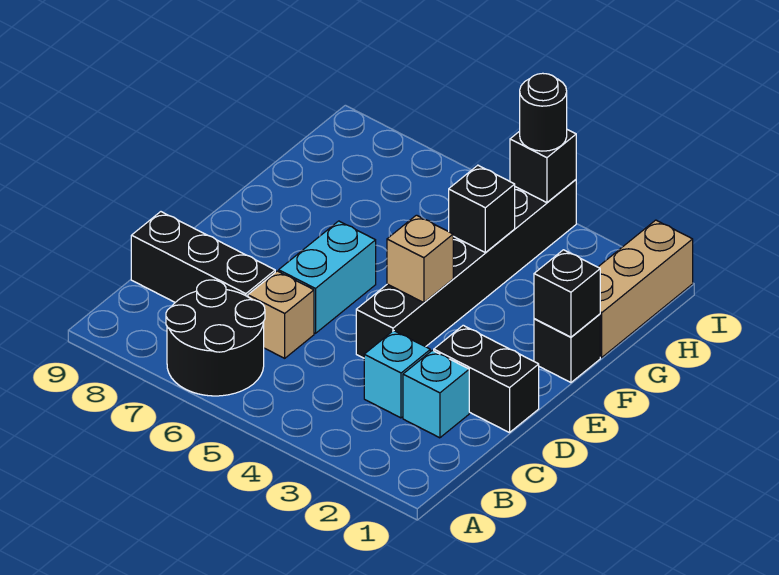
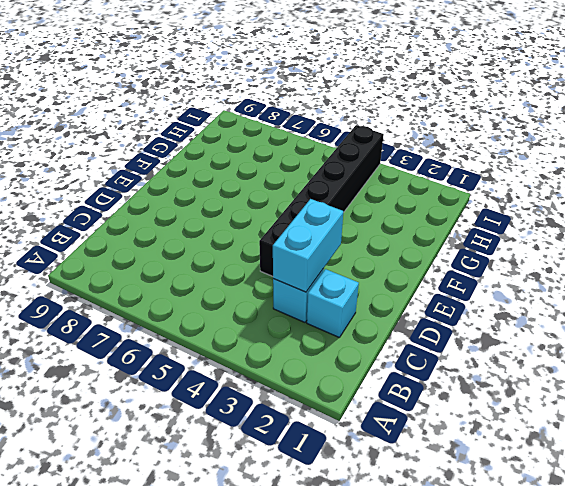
cyan brick C3:D3 level 2 -> cyan brick D6:E6 level 1
none -> black round brick A6:B7 level 1
none -> tan brick C6 level 1
none -> black brick C7:C9 level 1

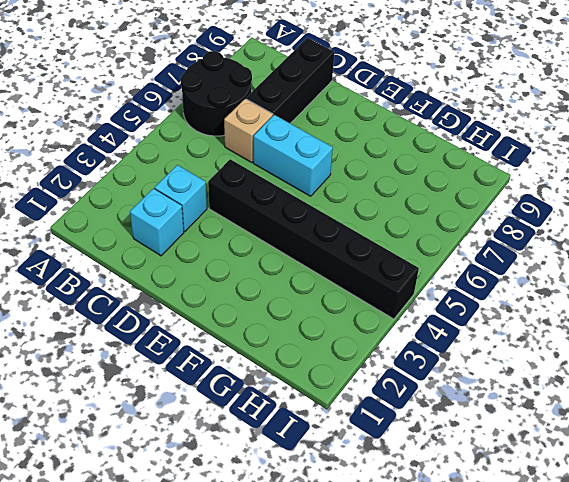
none -> black brick D1:D2 level 1
none -> black brick F1 level 1
none -> tan brick G1:I1 level 1

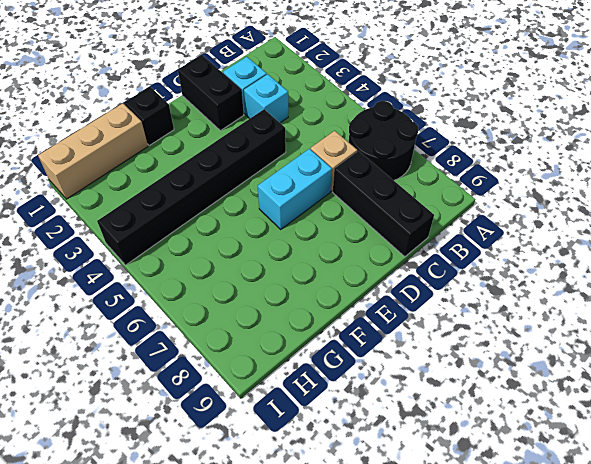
none -> tan brick E4 level 2
none -> black brick F1 level 2
none -> black brick G4 level 2

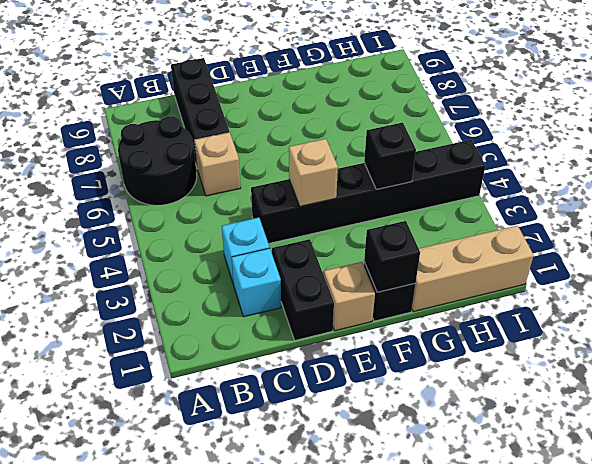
tan brick E1 level 1 -> none
none -> cyan brick D6:E6 level 1
none -> black brick I4 level 2
none -> black round brick I4 level 3

